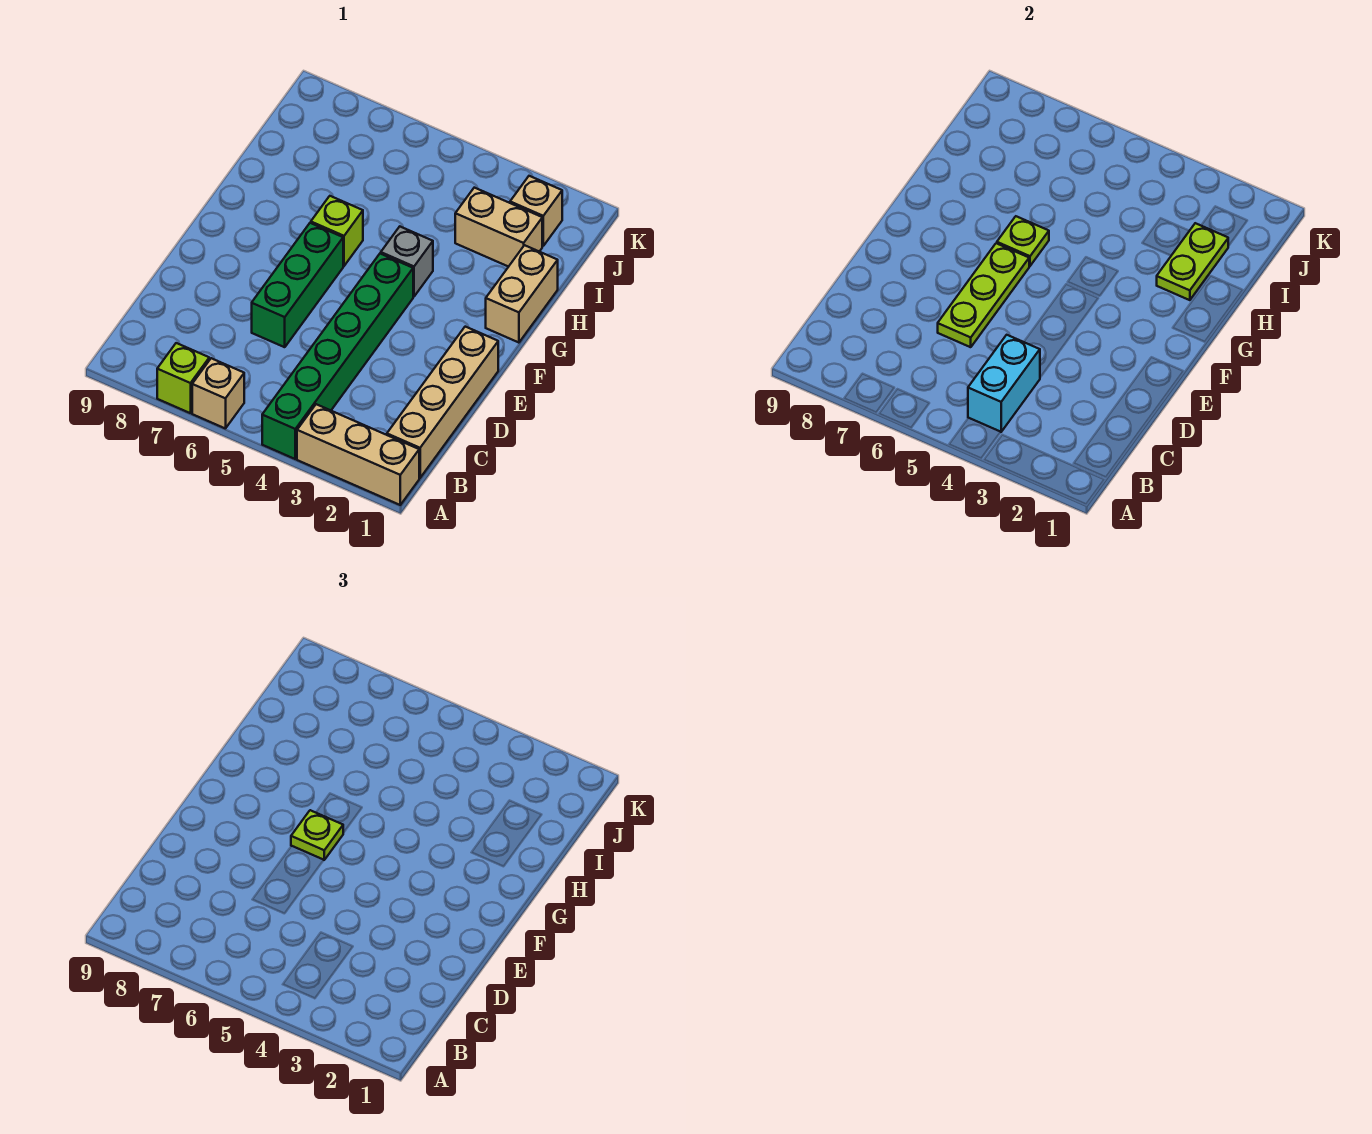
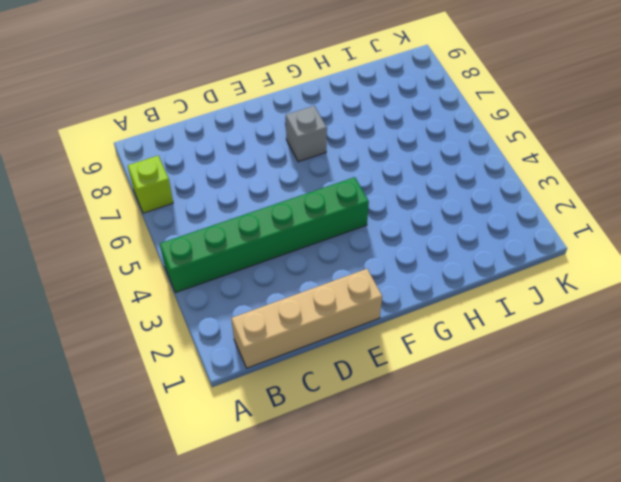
grey brick F7 level 1 -> grey brick G4 level 1
none -> tan brick A1:A3 level 1
none -> tan brick A6 level 1
none -> green brick D6:F6 level 1

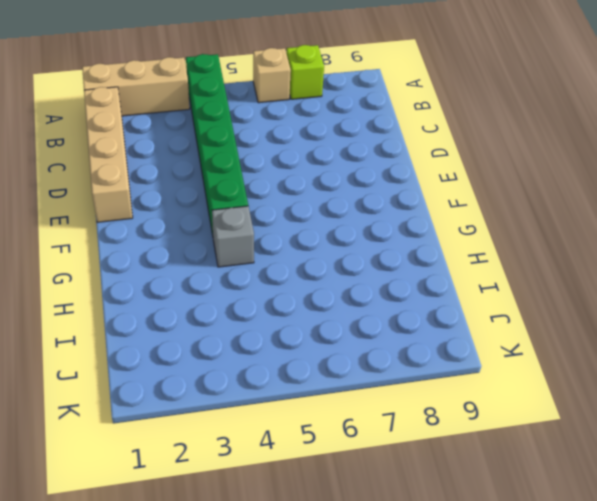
none -> green brick D6:F6 level 1
none -> tan brick G1:H1 level 1
none -> lime brick G6 level 1

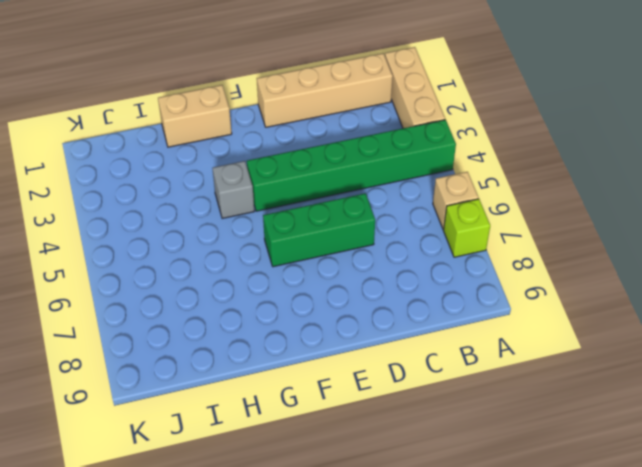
none -> lime brick G6 level 1
none -> tan brick I2:I3 level 1
none -> tan brick J2 level 1

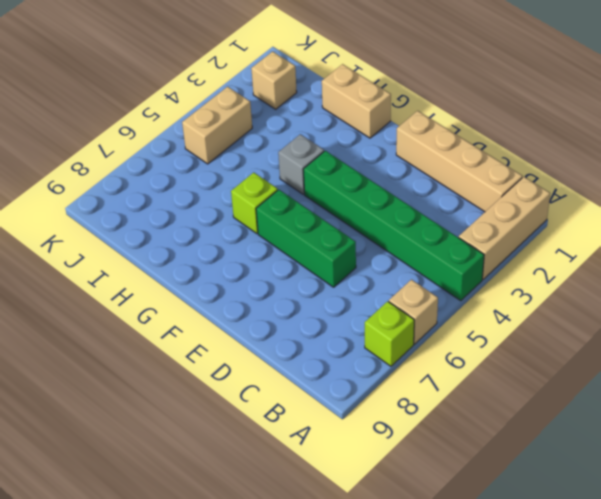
tan brick J4:J5 level 1 -> tan brick I2:I3 level 1
none -> cyan brick B4:C4 level 2
none -> lime plate D6:F6 level 2
none -> lime plate G6 level 2

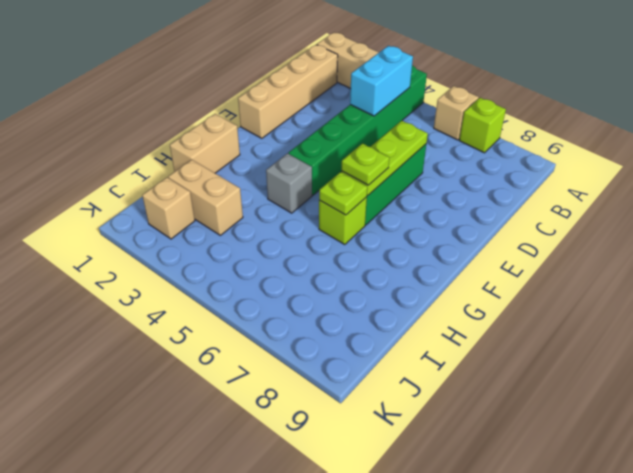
none -> lime plate H2:I2 level 2

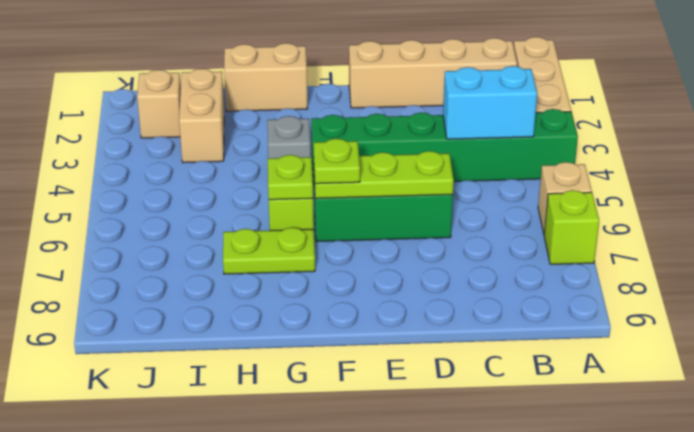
lime plate G7:H7 level 1 -> lime plate H2:I2 level 2

